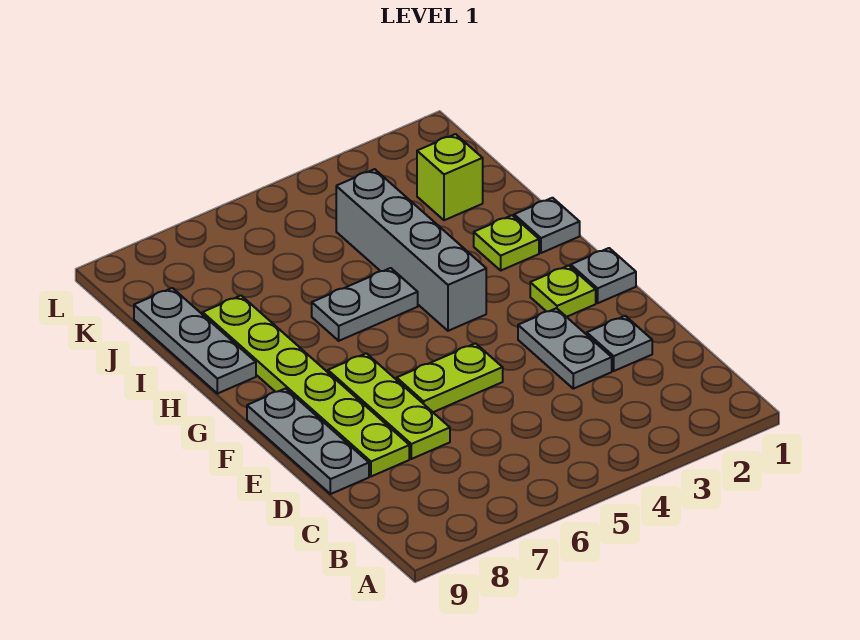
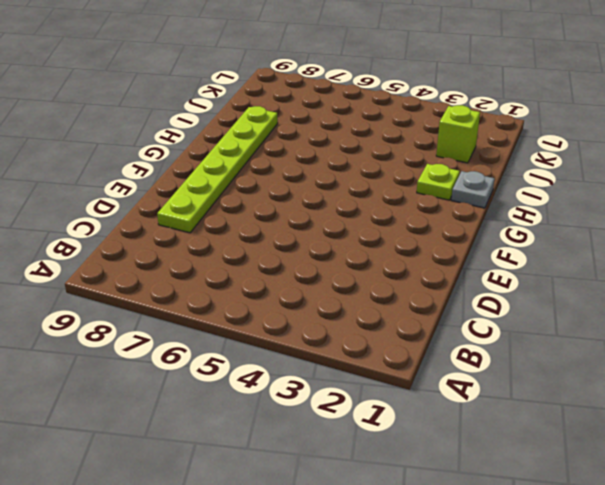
none -> grey plate D2 level 1
none -> grey plate D3:E3 level 1
none -> lime plate D7:F7 level 1

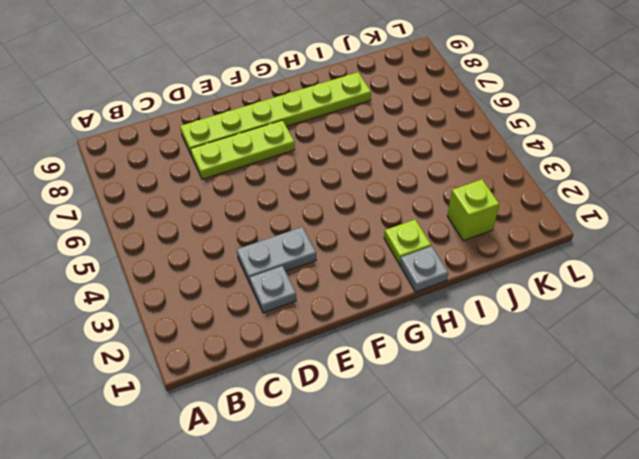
none -> grey plate D9:F9 level 1
none -> lime plate E5:E6 level 1
none -> grey plate F1 level 1

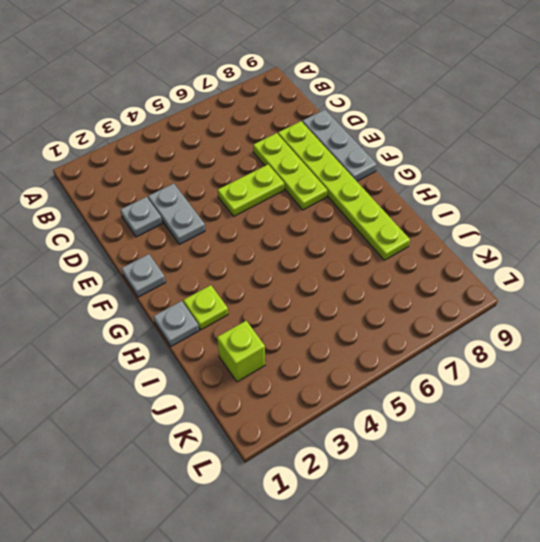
none -> lime plate F2 level 1
none -> grey brick G4:J4 level 1
none -> grey plate H5:H6 level 1

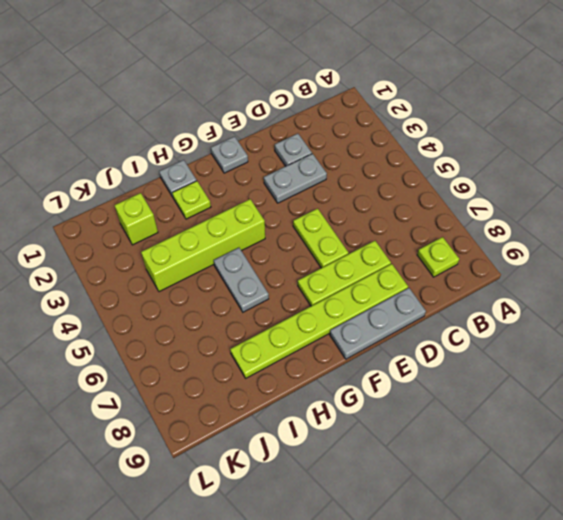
lime plate B8 level 1 -> lime plate F2 level 1
lime brick G4:J4 level 1 -> grey brick G4:J4 level 1
none -> grey plate H9:J9 level 1

